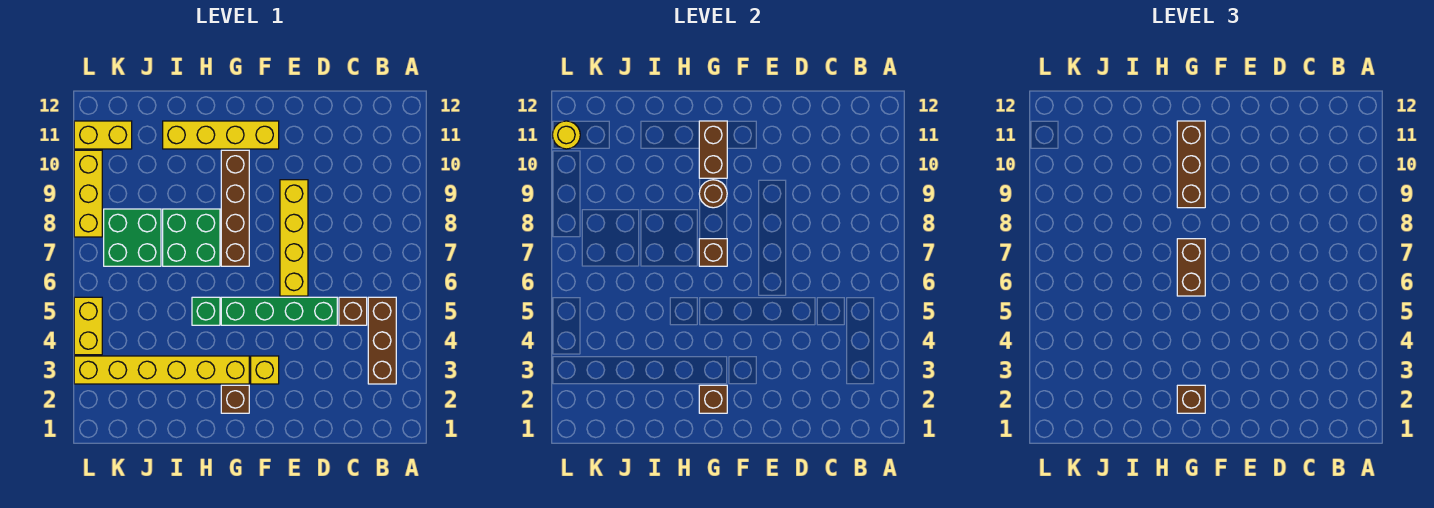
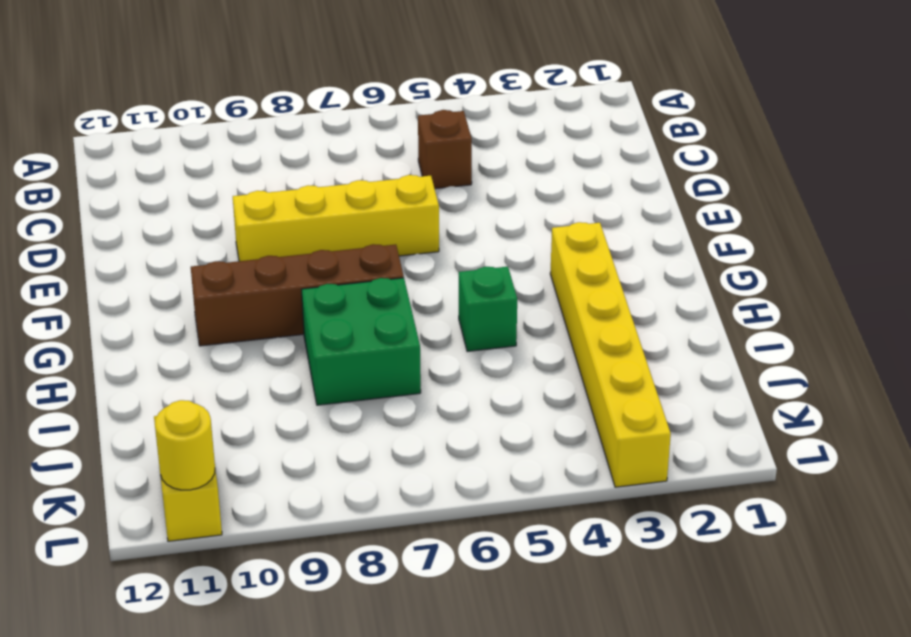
none -> brown brick B3:B5 level 1
none -> green brick D5:G5 level 1
none -> yellow brick F3 level 1

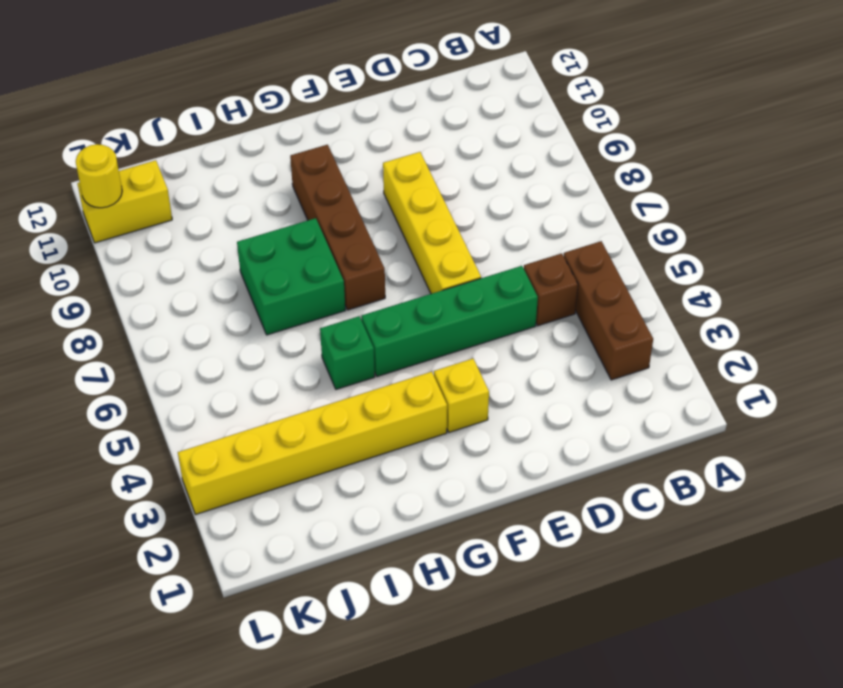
none -> yellow brick F11:I11 level 1
none -> brown brick G2 level 1
none -> green brick J7:K8 level 1

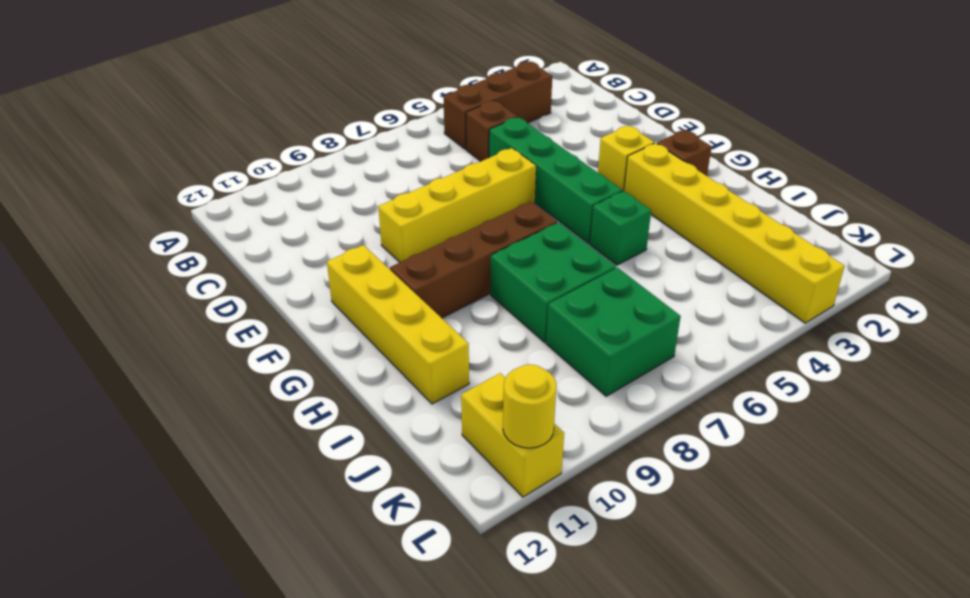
none -> yellow brick L4:L5 level 1
none -> yellow brick L8:L10 level 1
none -> brown brick G2 level 2

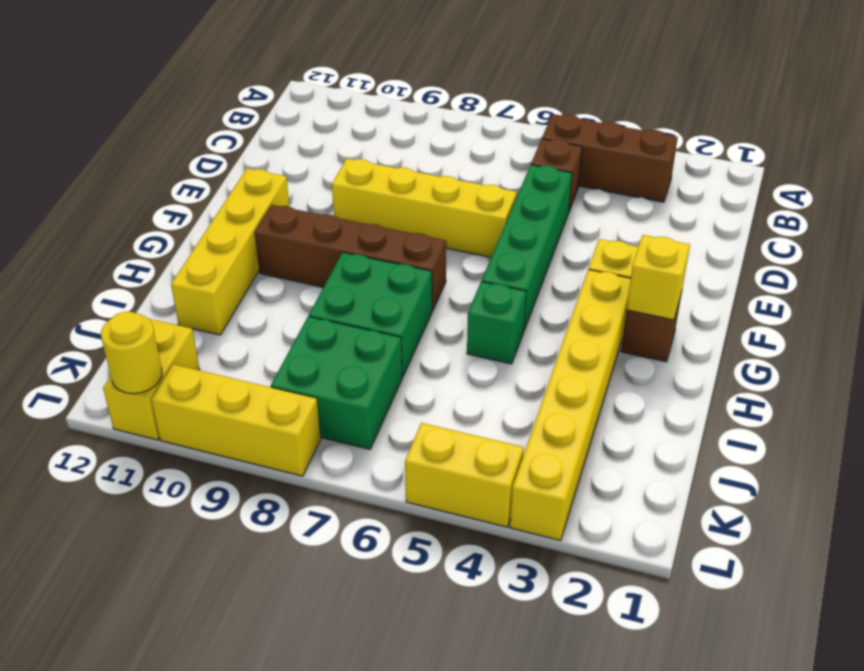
yellow brick G2 level 2 -> brown brick G2 level 2
none -> brown brick G7 level 2
none -> brown round brick G9 level 2
none -> brown brick G10:G11 level 2

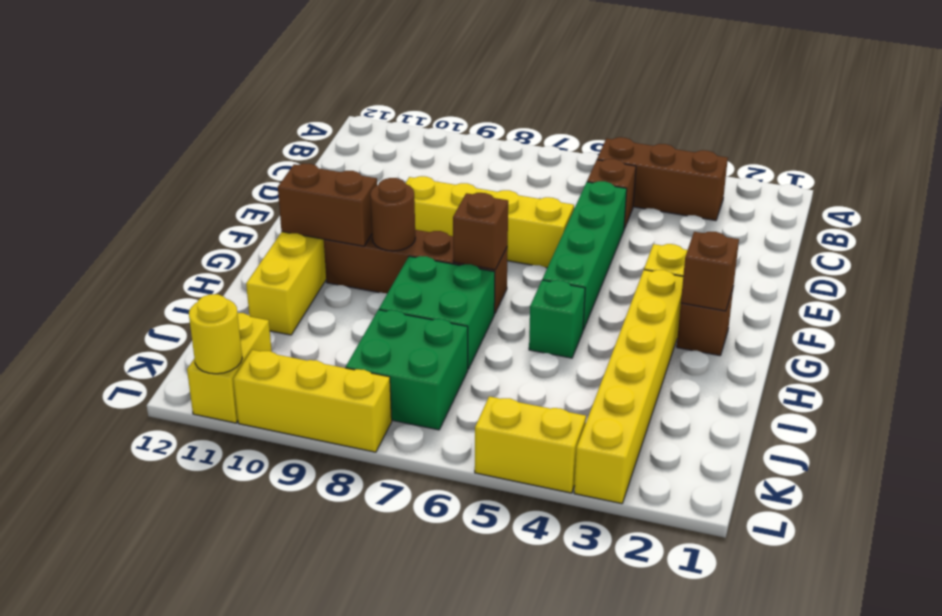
none -> brown brick G2 level 3
none -> brown brick G6:G7 level 3
none -> brown brick G9:G11 level 3

